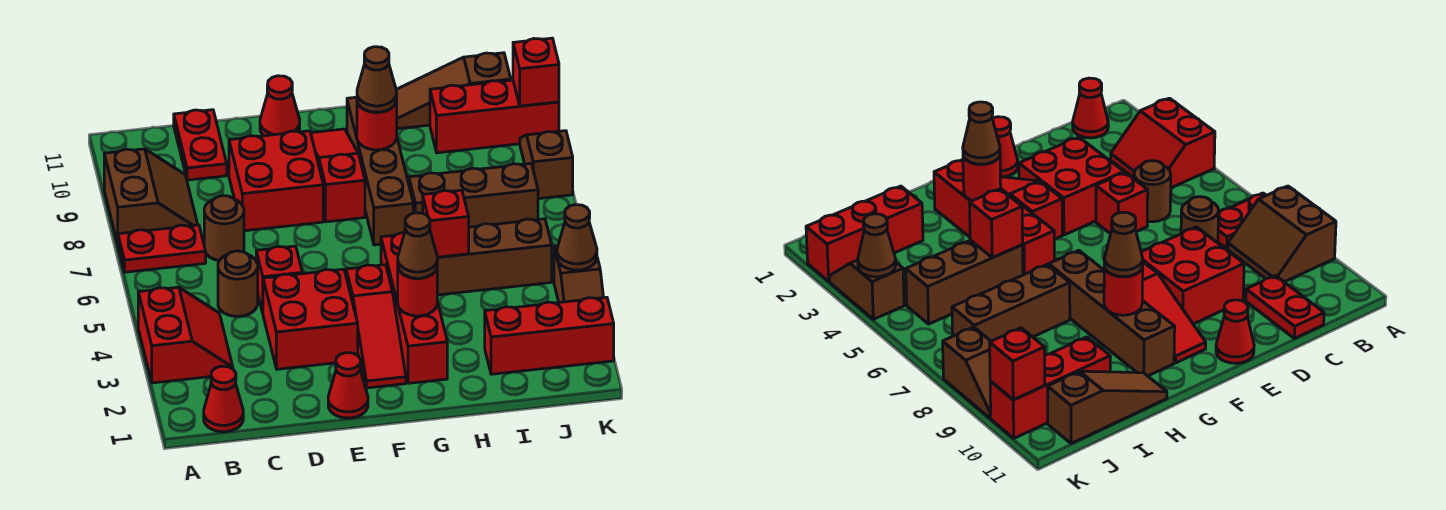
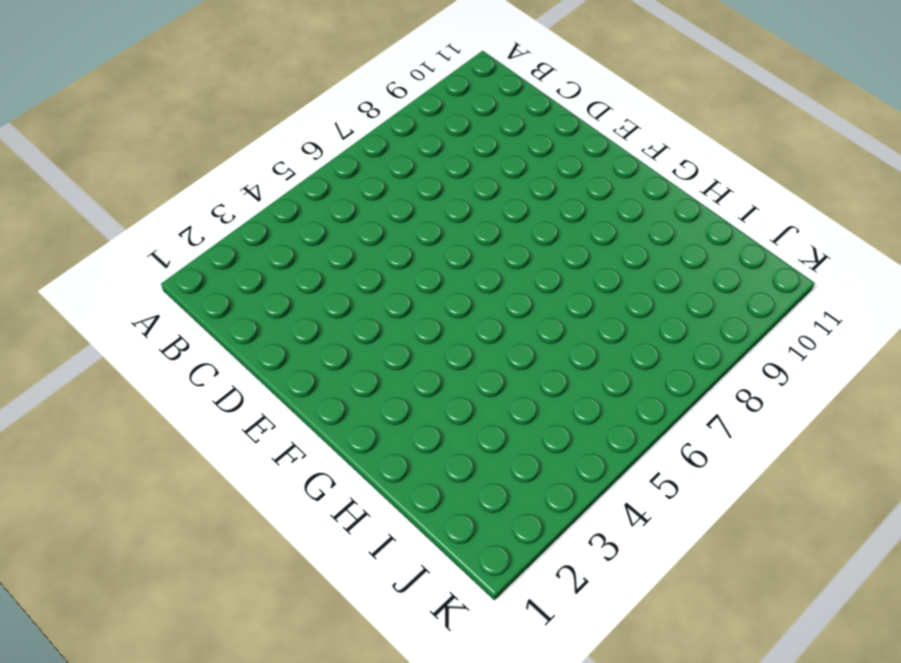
none -> red slope A3:B4 level 1 top A
none -> red plate A7:B7 level 1
none -> brown slope A8:B9 level 1 top A
none -> red cone B1 level 1

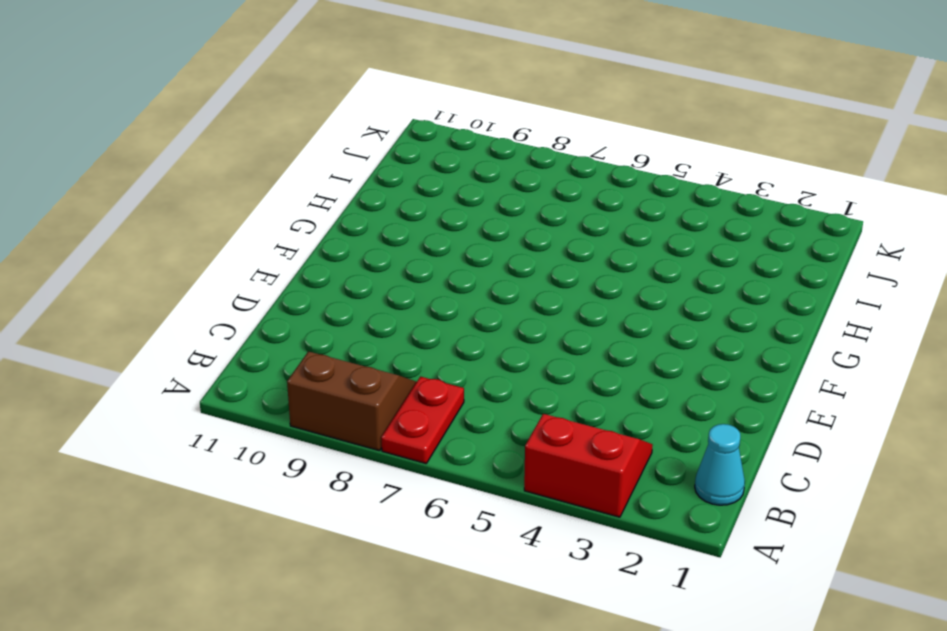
cyan cone B1 level 1 -> red cone B1 level 1
none -> brown round brick C5 level 1
none -> brown round brick C7 level 1
none -> red plate C10:C11 level 1
none -> red brick D3:E4 level 1

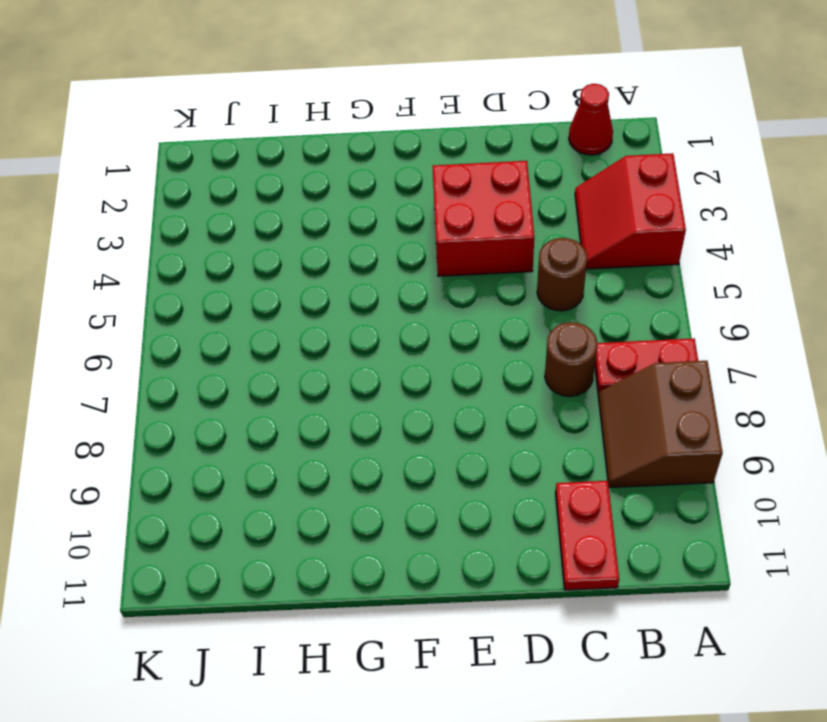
none -> red brick D5 level 1
none -> red brick D8:E9 level 1
none -> red cone E1 level 1
none -> red cone E11 level 1

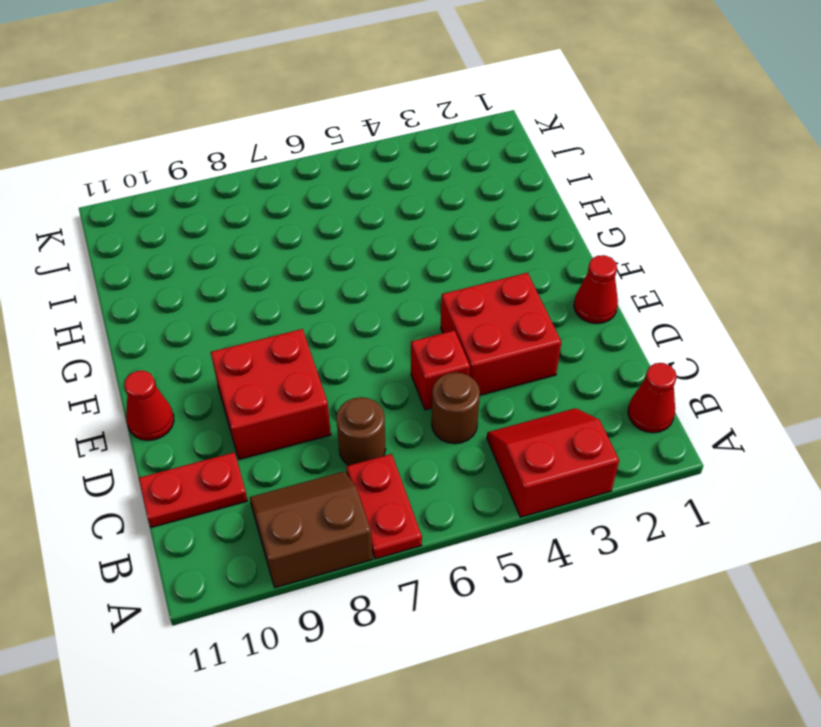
none -> red slope F2:F4 level 1 top 4
none -> red slope F8:F10 level 1 top 8
none -> red brick G2:G5 level 1
none -> brown brick G7:G10 level 1

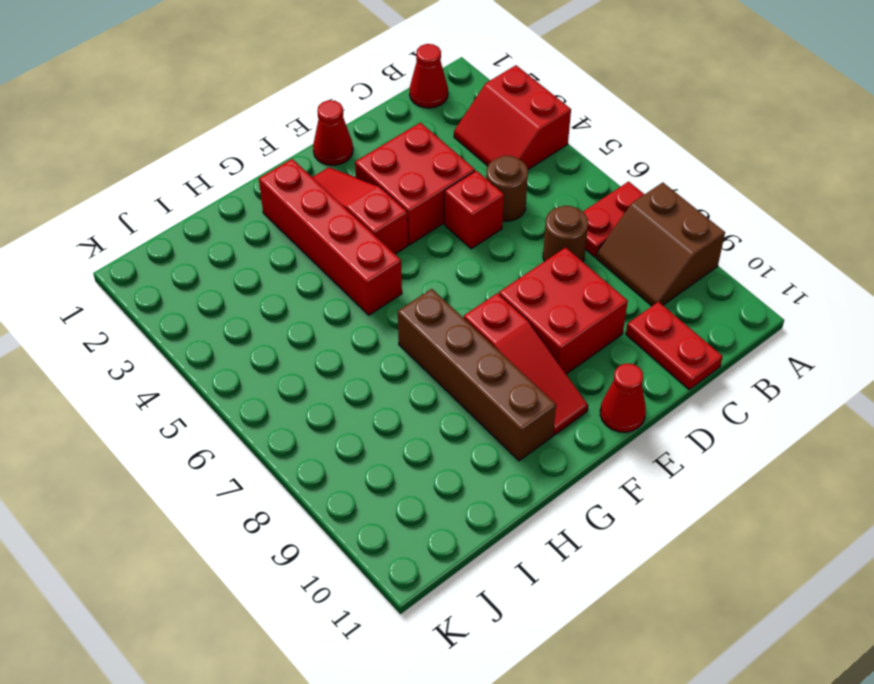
none -> brown brick H5:J5 level 1
none -> brown brick H7:J7 level 1
none -> brown slope H11:J11 level 1 top J
none -> red brick I2:K2 level 1

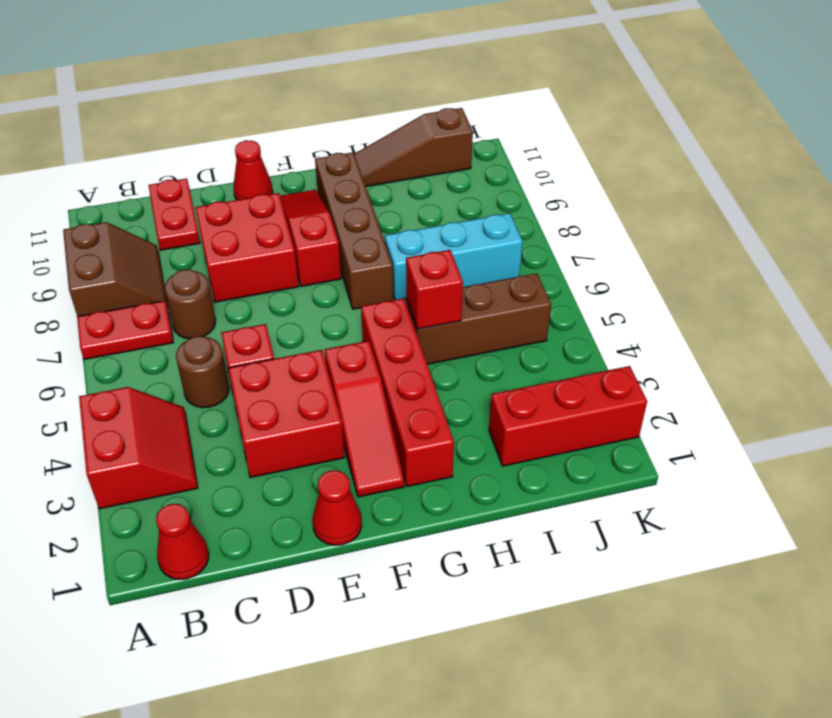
cyan brick H7:J7 level 1 -> brown brick H7:J7 level 1
none -> red brick I10:K10 level 1
none -> brown slope K3:K4 level 1 top 4
none -> brown slope K8:K9 level 1 top 8
none -> red round brick G3 level 2

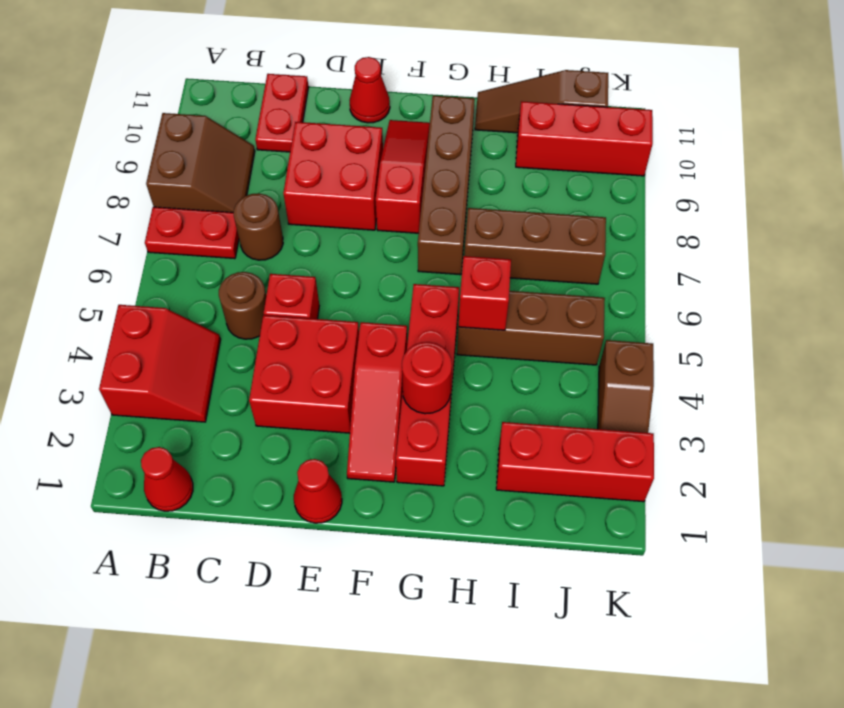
none -> brown slope K8:K9 level 1 top 8
none -> red round brick G9 level 2
none -> brown cone K4 level 2
none -> red brick K10 level 2

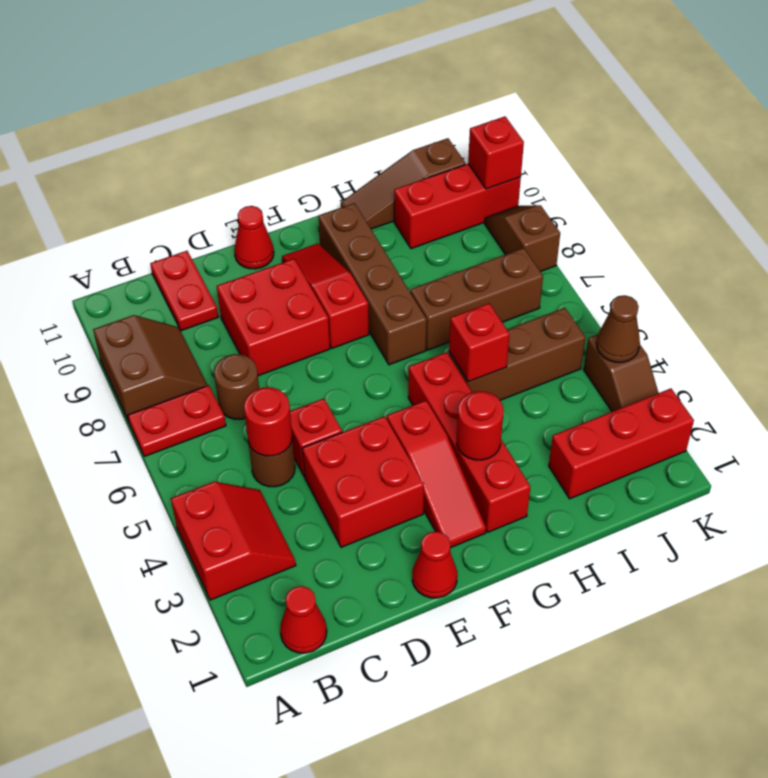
red round brick C5 level 2 -> red round brick G9 level 2
none -> brown cone G3 level 3
none -> brown cone G9 level 3

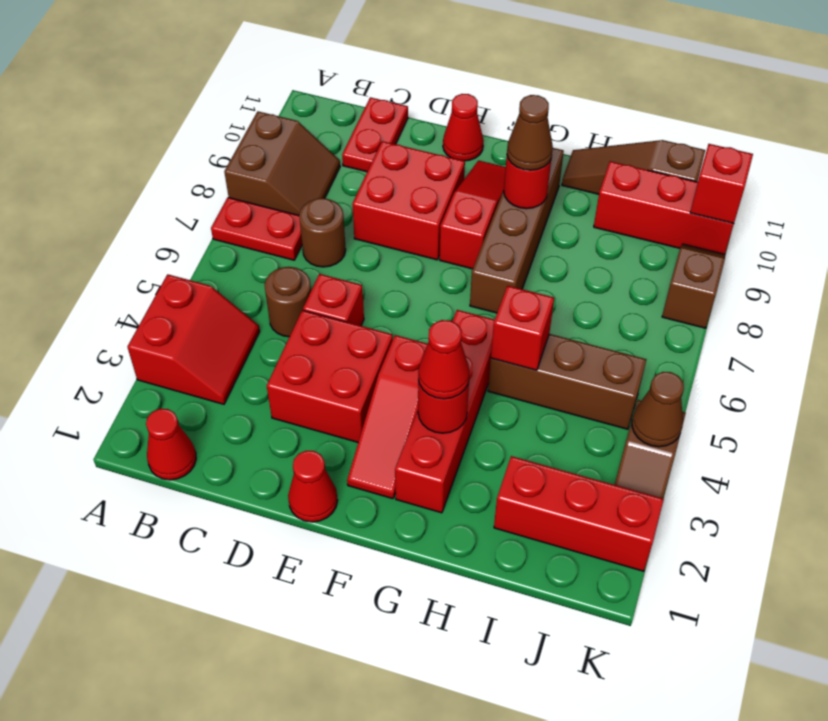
red cone G3 level 3 -> brown cone G3 level 3
none -> brown brick H7:J7 level 1

